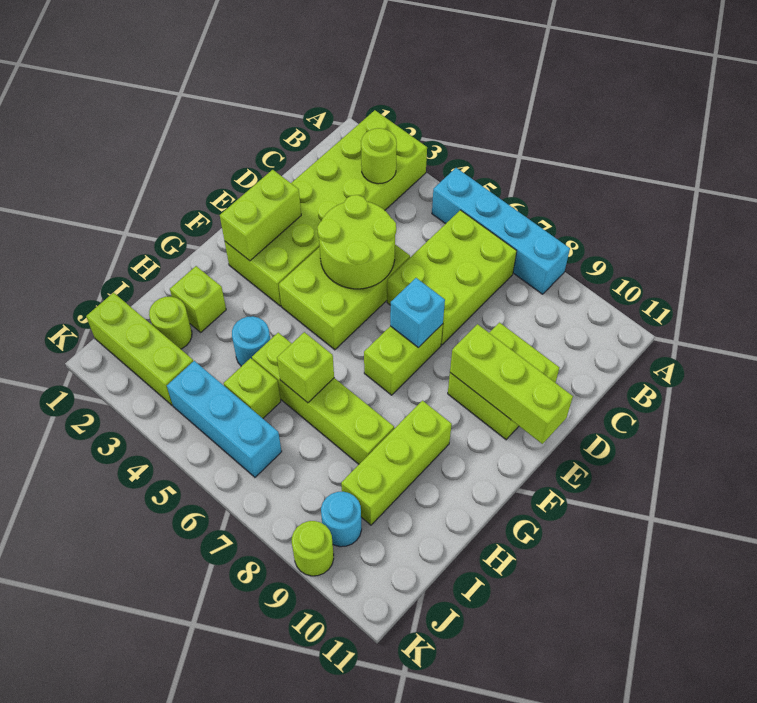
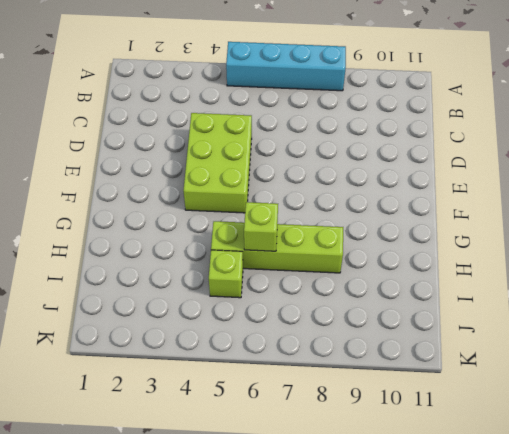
none -> lime brick A2:F3 level 1
none -> lime brick B6:D7 level 1
none -> lime brick D9:E10 level 1

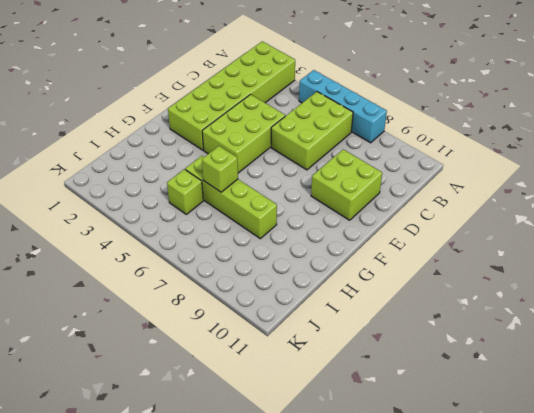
none -> lime brick E7:F7 level 1
none -> lime brick G9:I9 level 1
none -> lime brick H2 level 1

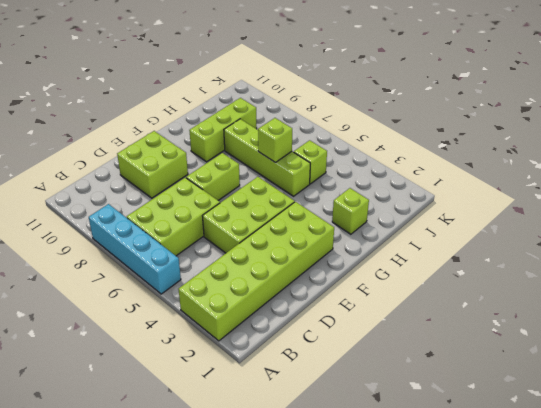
none -> cyan round brick H4 level 1
none -> lime round brick I2 level 1
none -> lime brick J1:J3 level 1

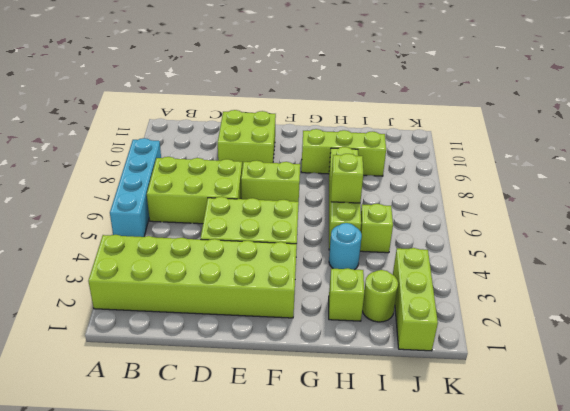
none -> cyan brick J4:J6 level 1
none -> cyan round brick J9 level 1
none -> lime round brick K9 level 1

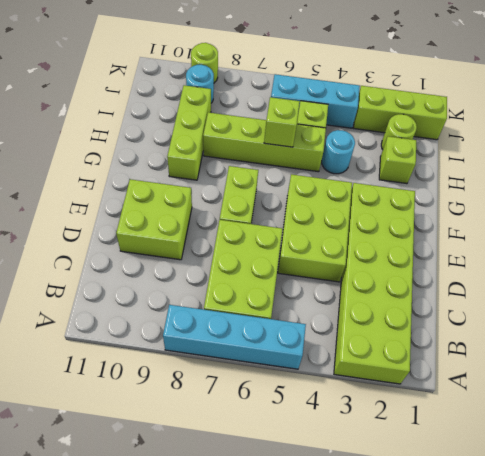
none -> lime round brick B3 level 2
none -> lime round brick D4:E5 level 2
none -> lime brick E2:F2 level 2

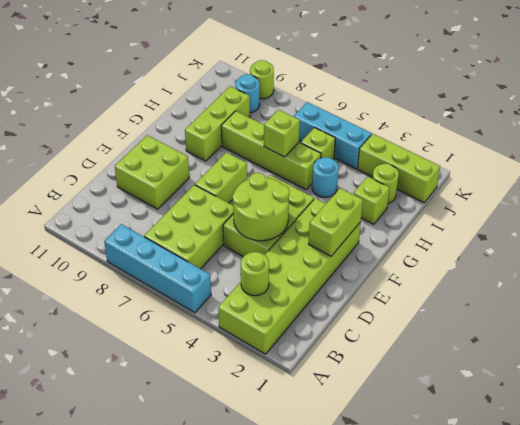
none -> cyan brick E7 level 2
none -> lime brick E9:E11 level 2

